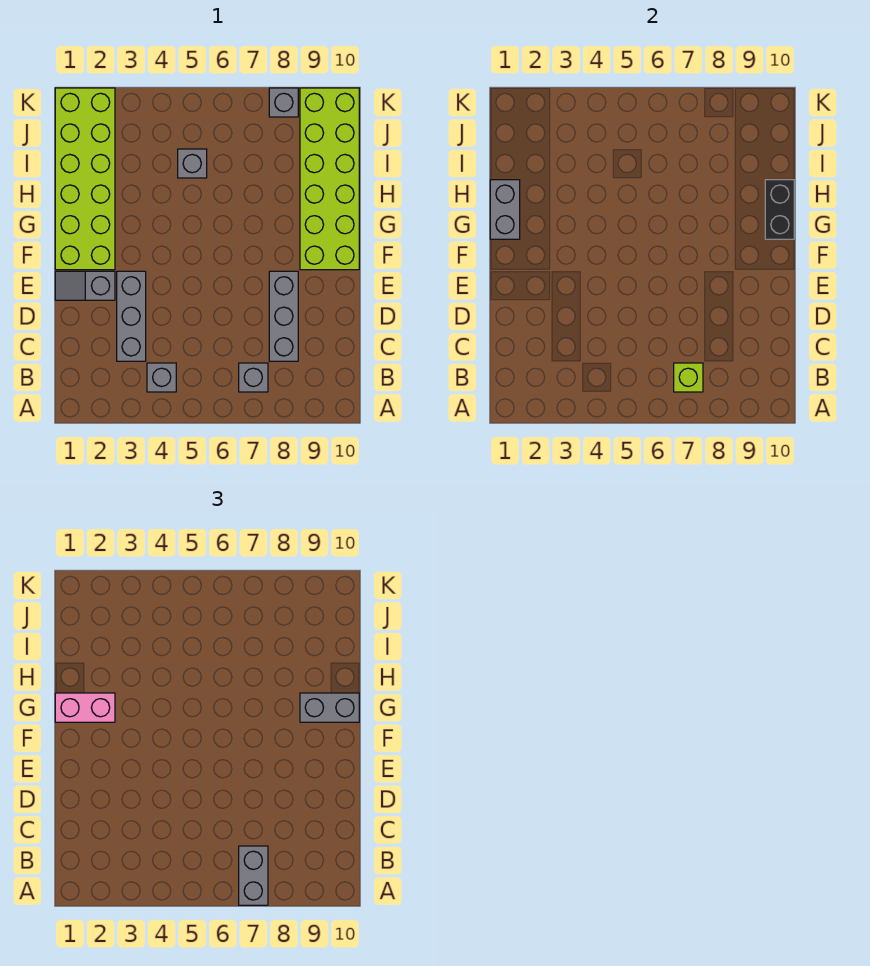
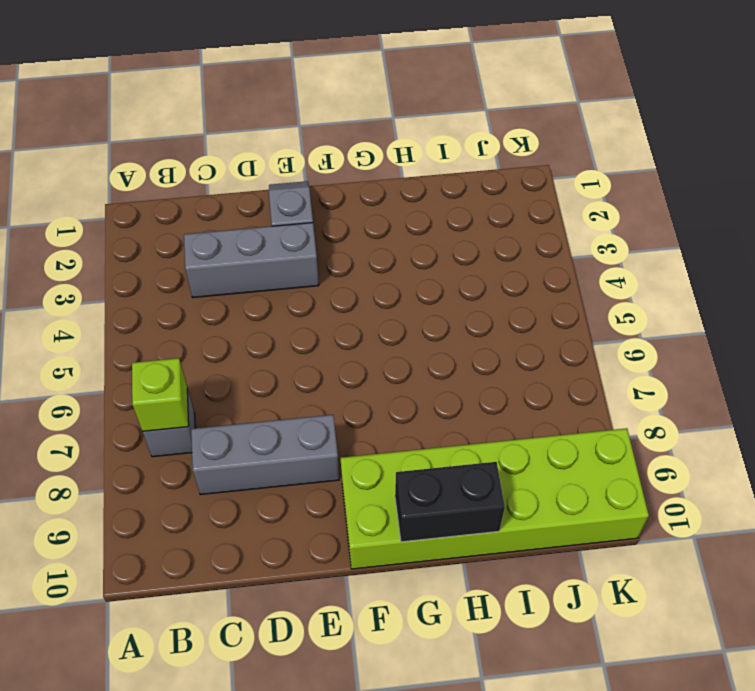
none -> grey brick B4 level 1
none -> lime brick F1:K2 level 1
none -> grey brick I5 level 1

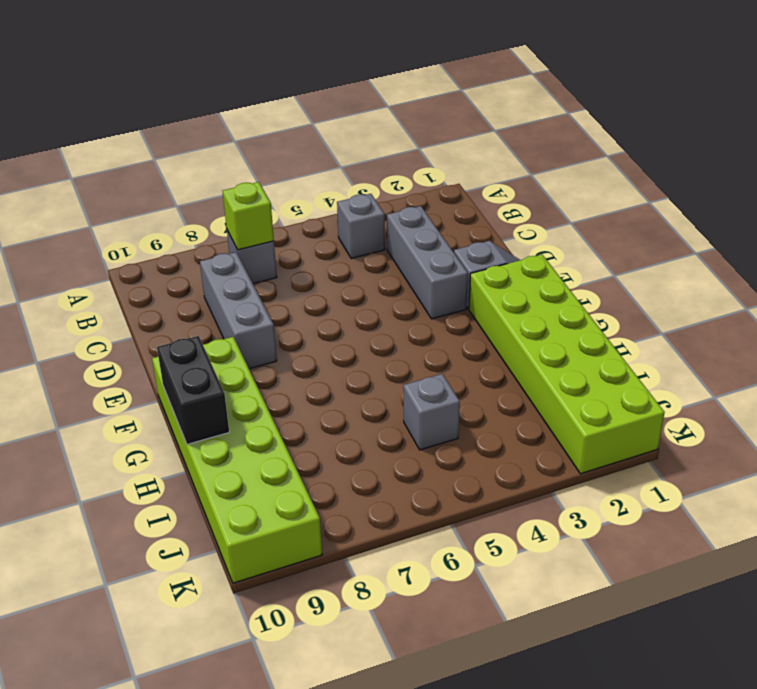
none -> grey brick K8 level 1
none -> grey brick G1:H1 level 2
none -> grey brick A7:B7 level 3

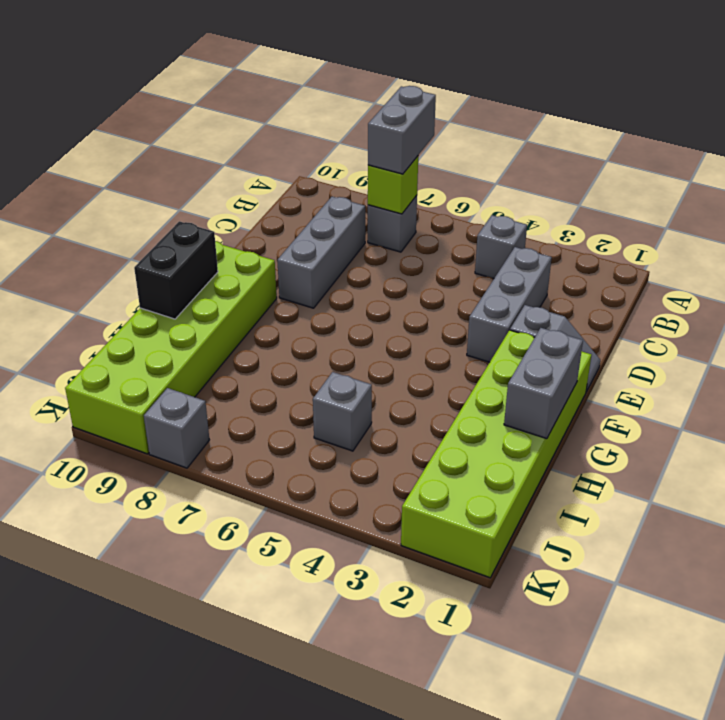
none -> pink brick G1:G2 level 3
none -> grey brick G9:G10 level 3

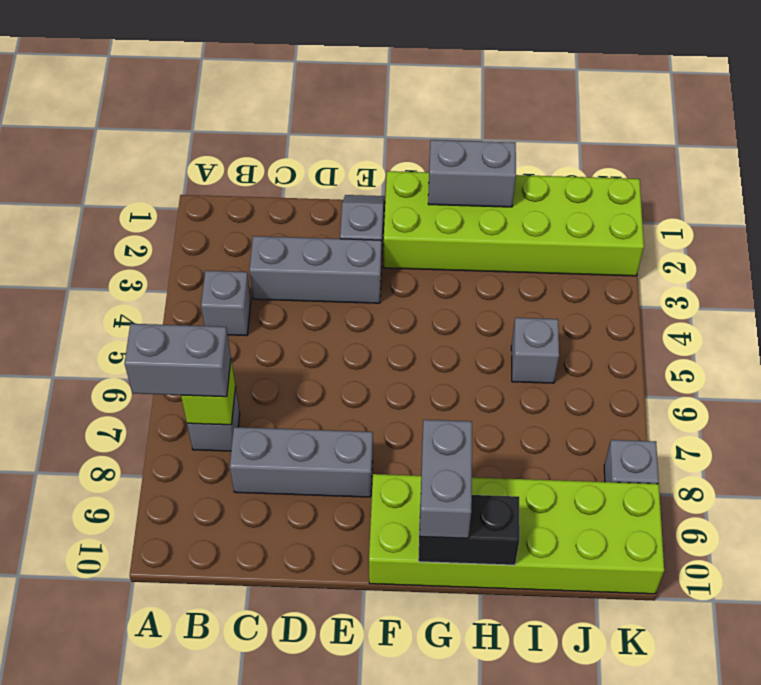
none -> pink brick G1:G2 level 3

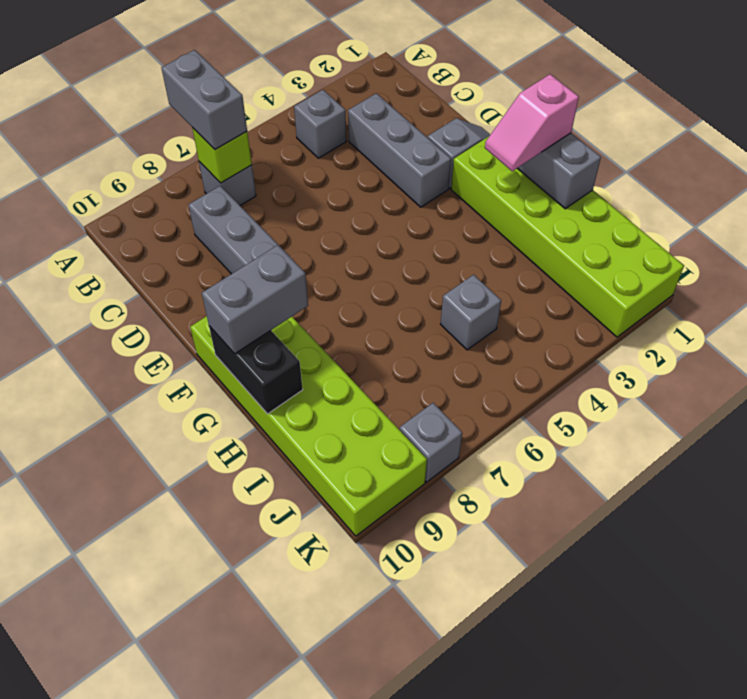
pink slope G1:G2 level 3 top 1 -> pink brick G1:G2 level 3

